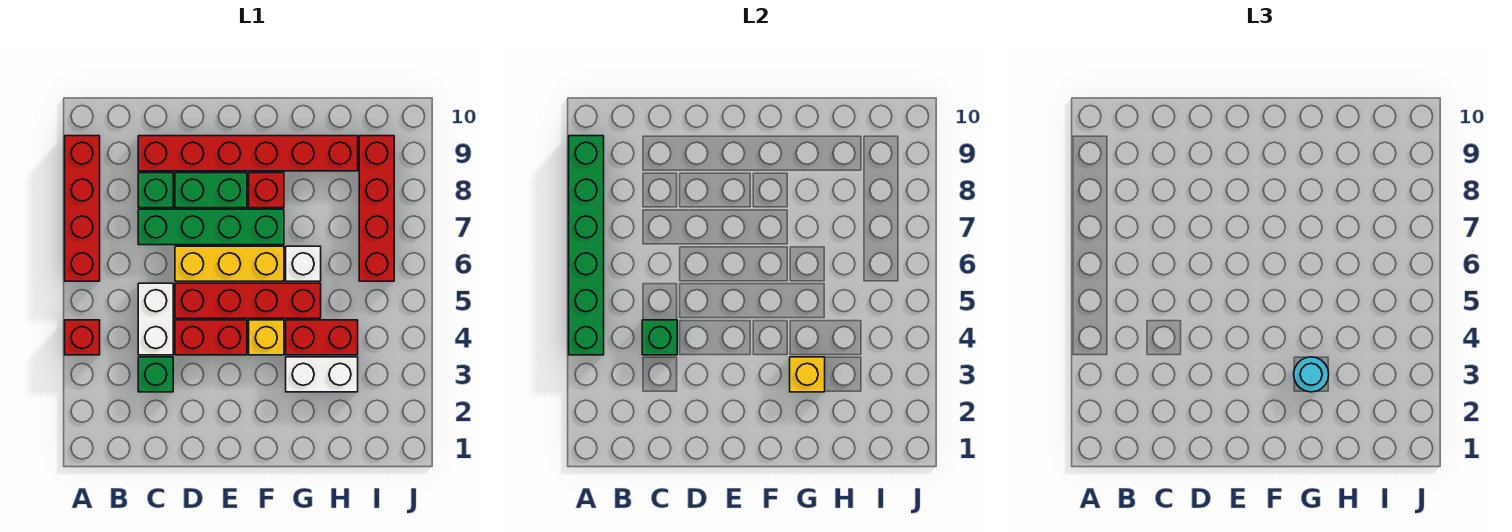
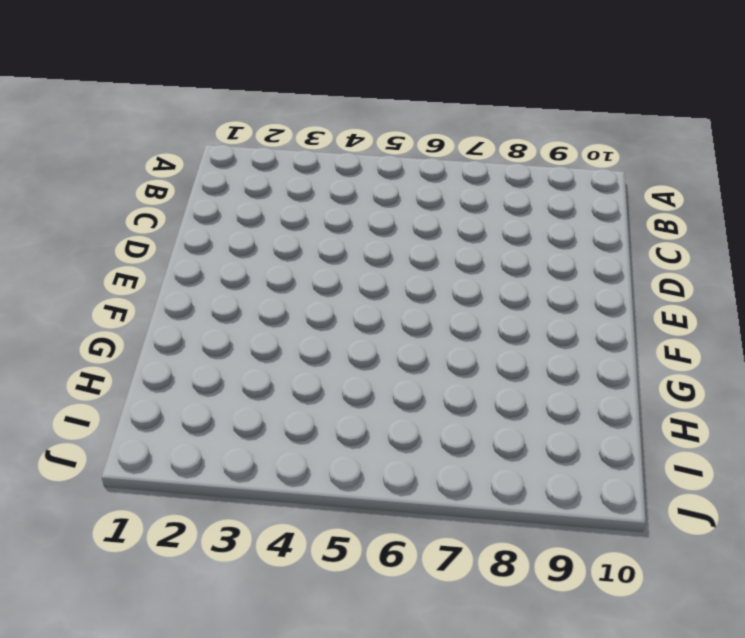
none -> red brick A4 level 1
none -> red brick A6:A9 level 1
none -> green brick C3 level 1

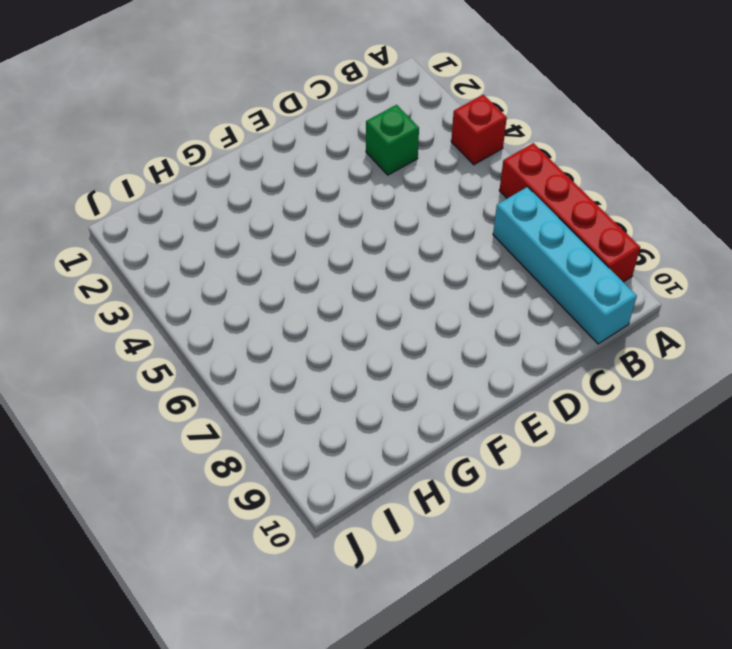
cyan brick B7:B10 level 1 -> none
none -> white brick C4:C5 level 1
none -> green brick C7:F7 level 1
none -> green brick C8 level 1

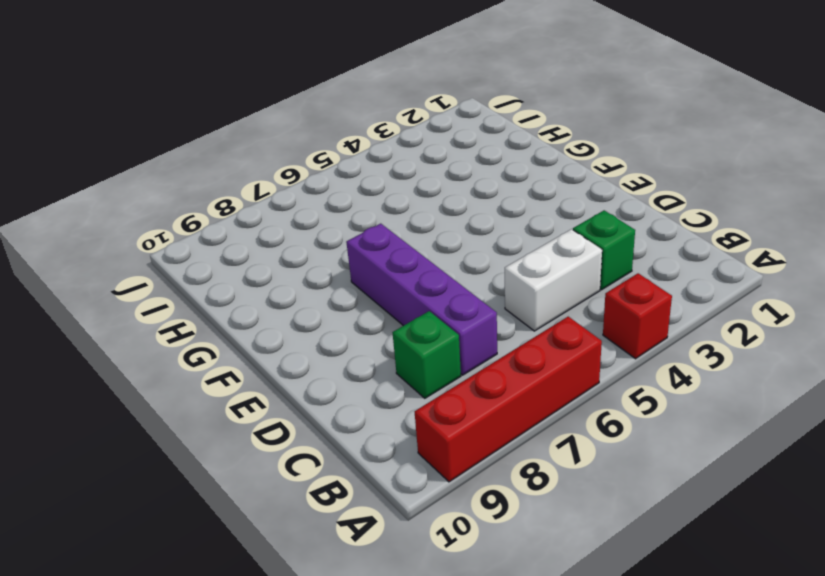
purple brick C7:F7 level 1 -> green brick C7:F7 level 1
none -> red brick C9:H9 level 1
none -> red brick D4:E4 level 1
none -> red brick D5:G5 level 1

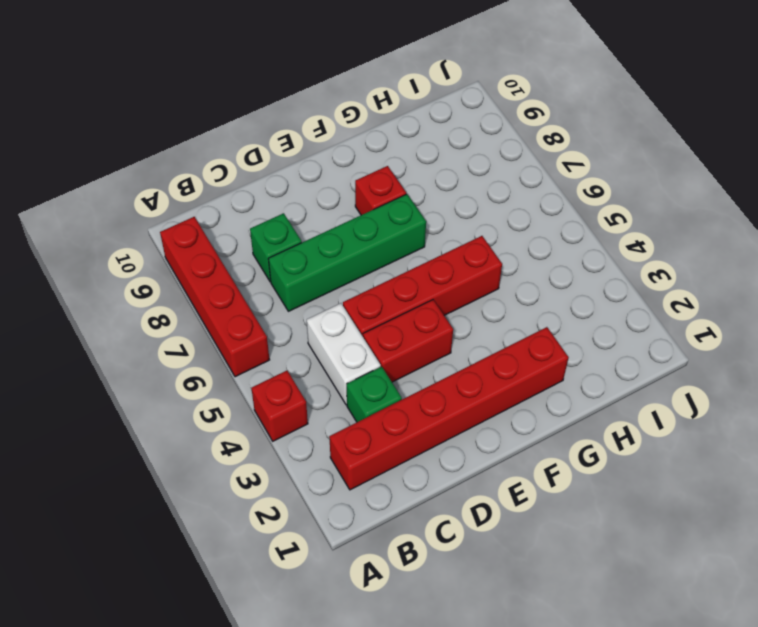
red brick B2:G2 level 1 -> red brick C9:H9 level 1
none -> yellow brick D6:F6 level 1
none -> green brick D8:E8 level 1
none -> yellow brick F4 level 1

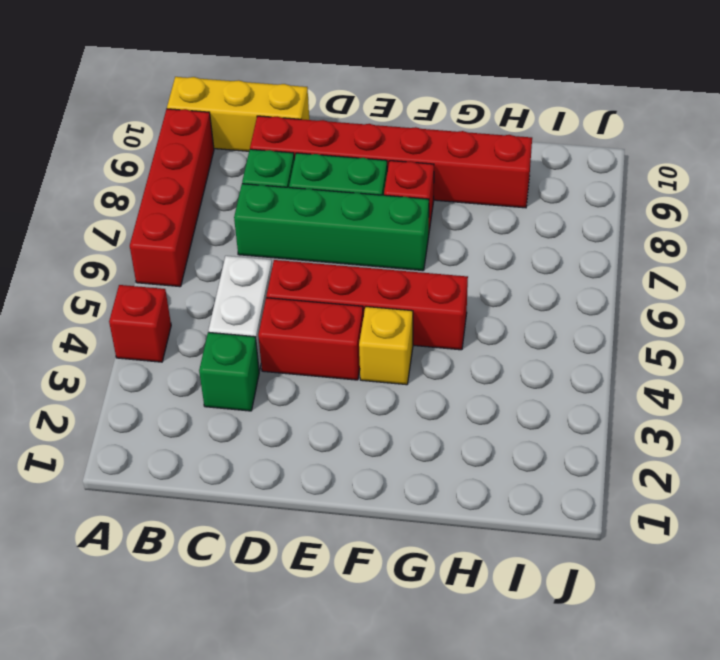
yellow brick A10:C10 level 1 -> yellow brick D6:F6 level 1
none -> white brick G3:H3 level 1
none -> red brick G4:H4 level 1
none -> white brick G6 level 1

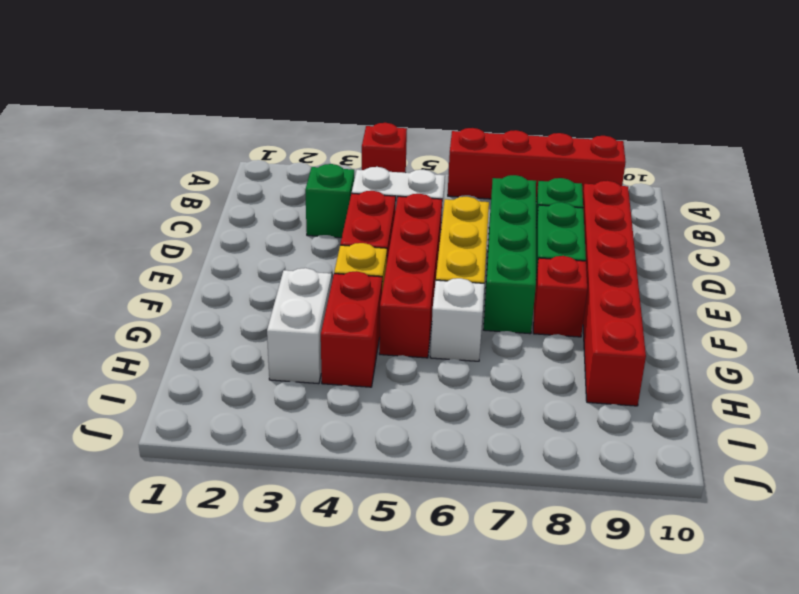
none -> red brick I6:I9 level 1
none -> green brick A4:A9 level 2
none -> green brick C4 level 2

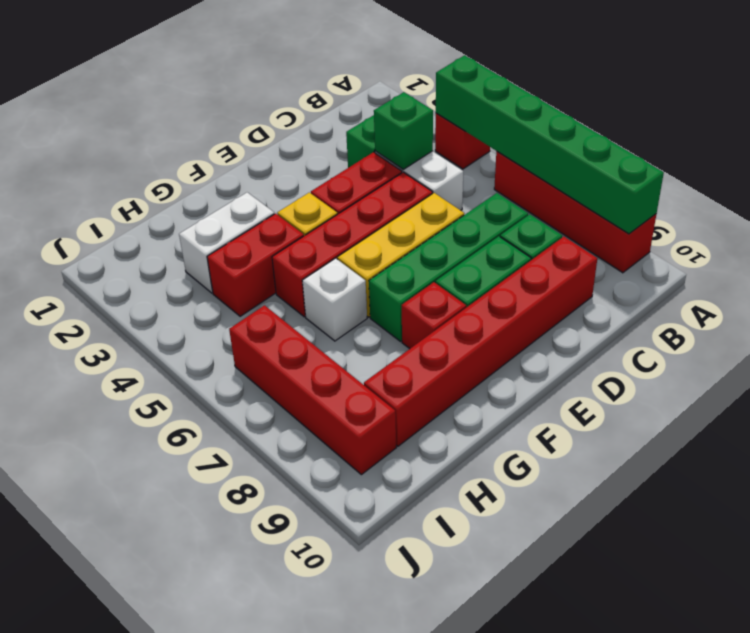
none -> yellow brick G3 level 2
none -> cyan round brick G3 level 3

